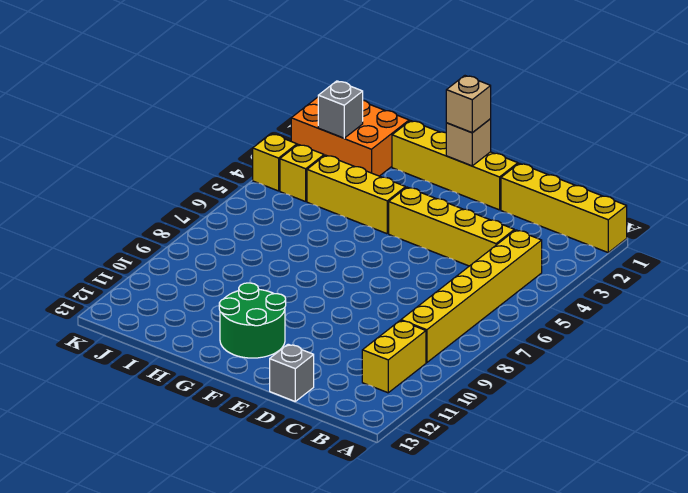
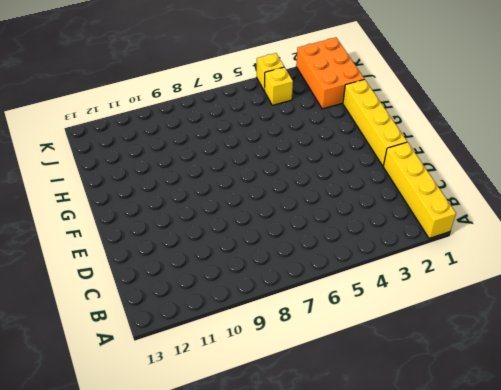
none -> yellow brick B4:B9 level 1
none -> yellow brick B10:B11 level 1
none -> yellow brick C4:F4 level 1

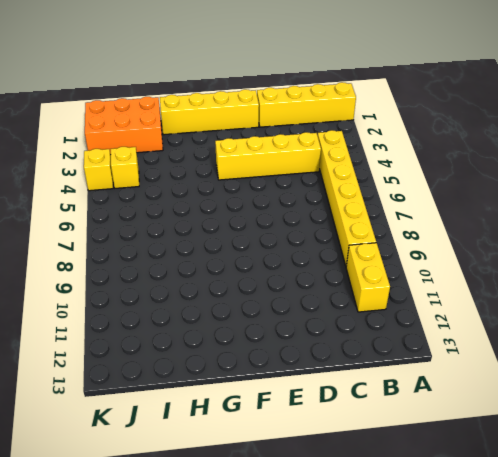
none -> grey brick D13 level 1
none -> green round brick F11:G12 level 1
none -> yellow brick G4:I4 level 1

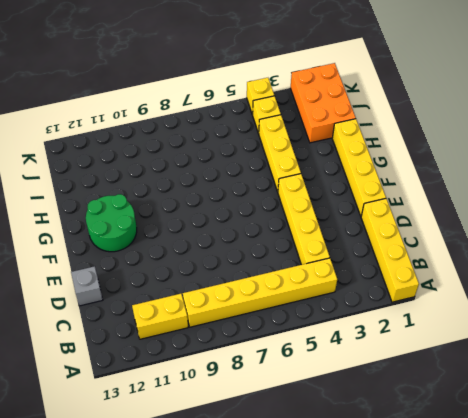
none -> tan brick F1 level 2
none -> grey brick J2 level 2
none -> tan brick F1 level 3

